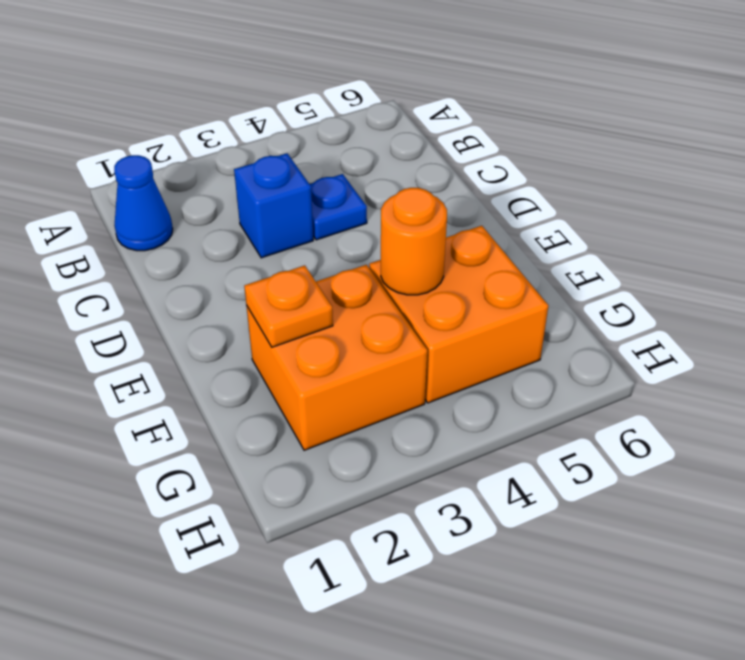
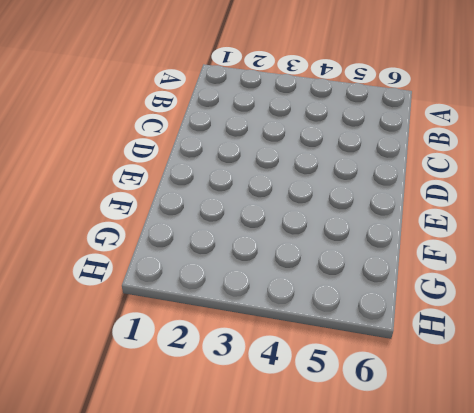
none -> blue cone B1 level 1
none -> blue brick C3 level 1

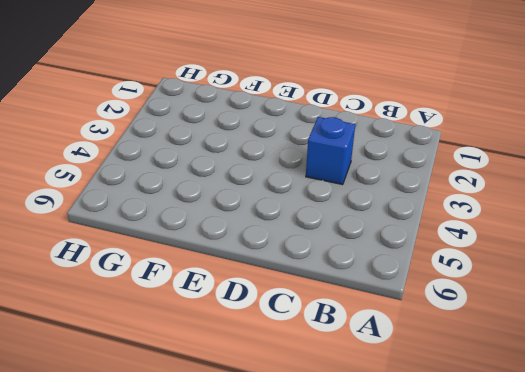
none -> blue cone B1 level 1
none -> blue plate C4 level 1

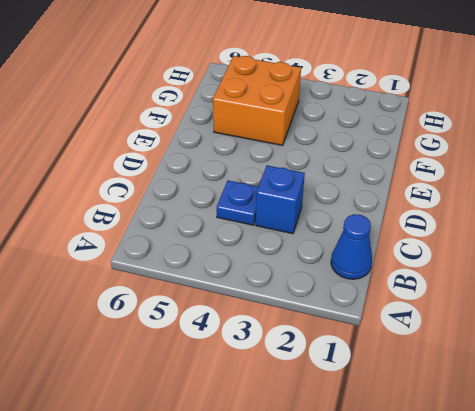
none -> orange brick F2:G3 level 1
none -> orange plate F2 level 2

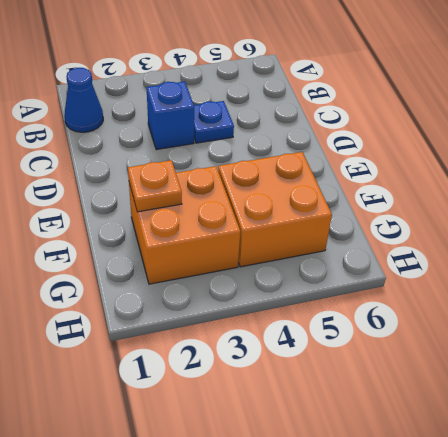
none -> orange round brick F4 level 2

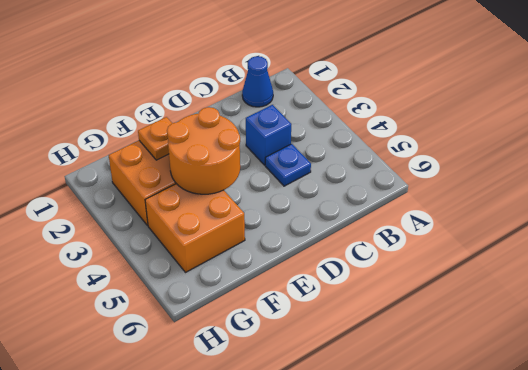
orange round brick E3:F4 level 2 -> orange round brick F4 level 2

